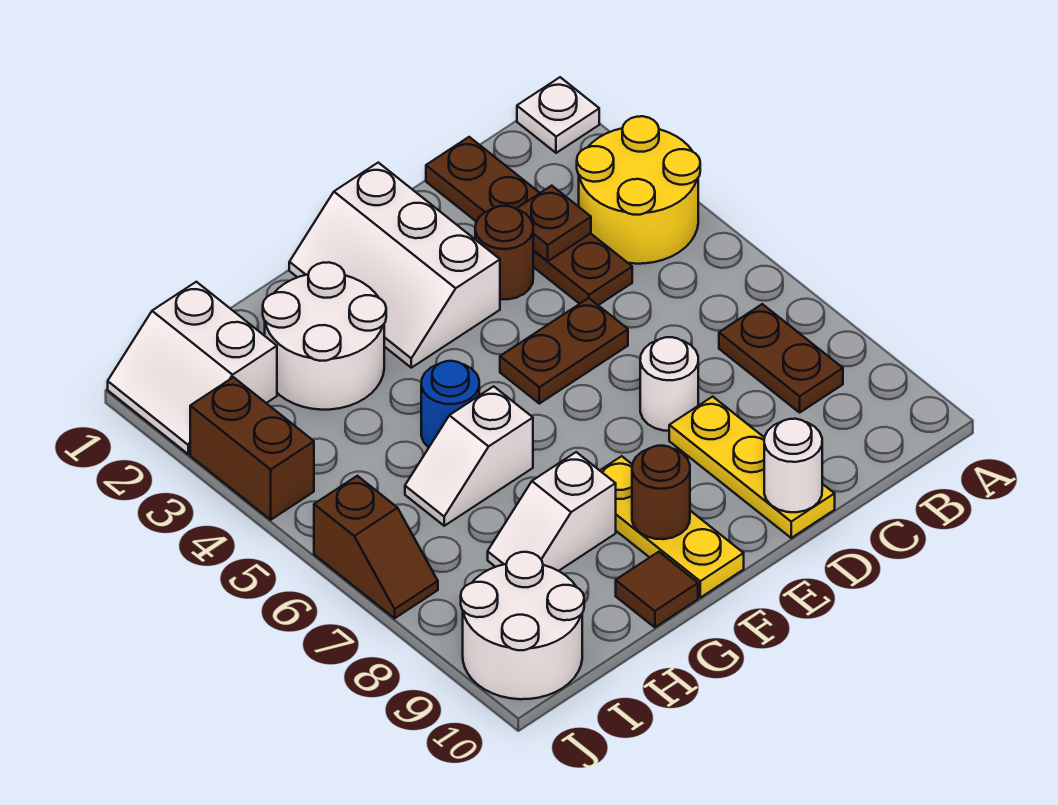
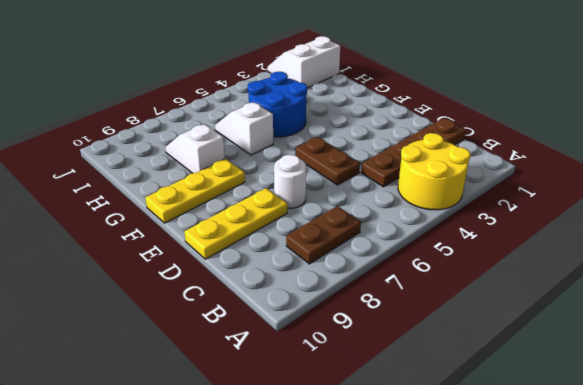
blue round brick G4:H5 level 1 -> blue round brick G5 level 1
none -> white plate A1 level 1
none -> brown round brick D3 level 1
none -> white slope E1:F3 level 1 top E

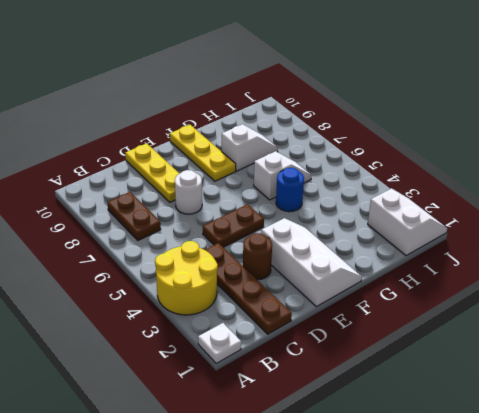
none -> white round brick G2:H3 level 1
none -> brown tile G10 level 1
none -> white round brick I9:J10 level 1

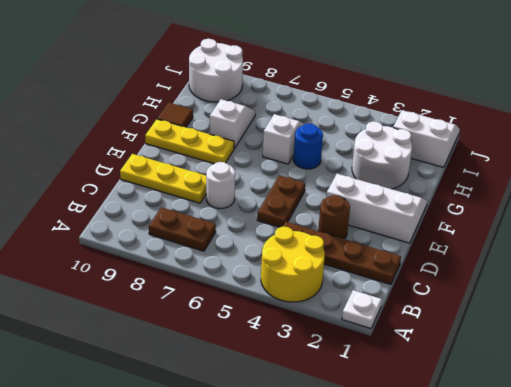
none -> brown brick J3:J4 level 1
none -> brown slope J6:J7 level 1 top 6
none -> brown plate C3 level 2

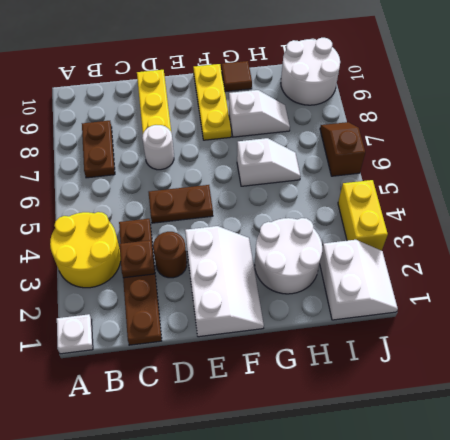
yellow brick J3:J4 level 1 -> brown brick J3:J4 level 1
none -> blue round brick G5 level 1
none -> white round brick D10 level 2
none -> brown round brick F9 level 2

